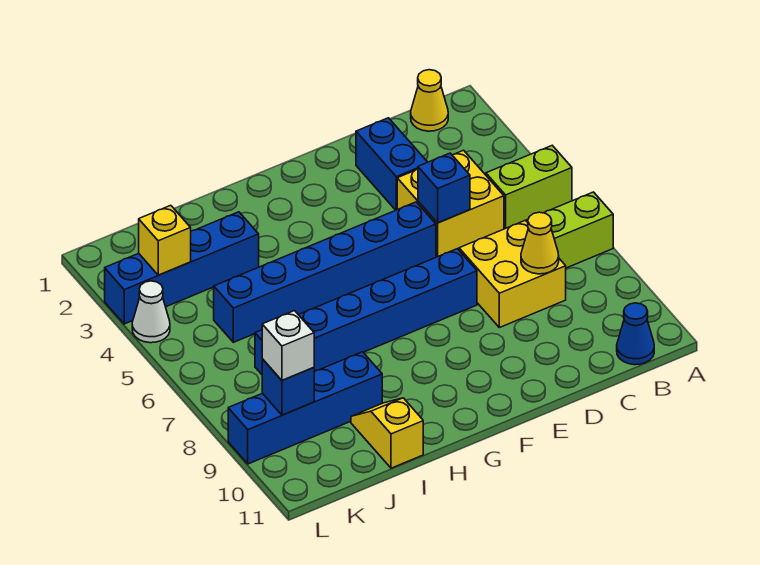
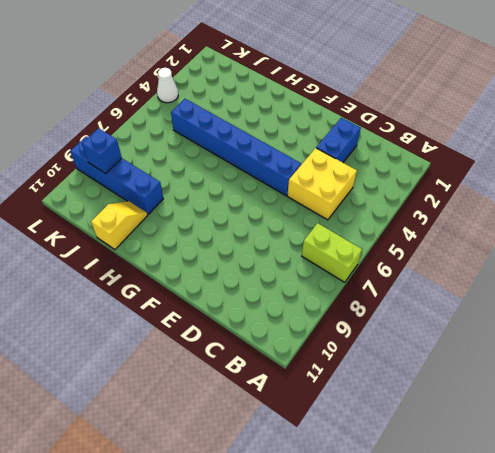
none -> lime brick A5:B5 level 1
none -> yellow cone B1 level 1
none -> blue cone B11 level 1

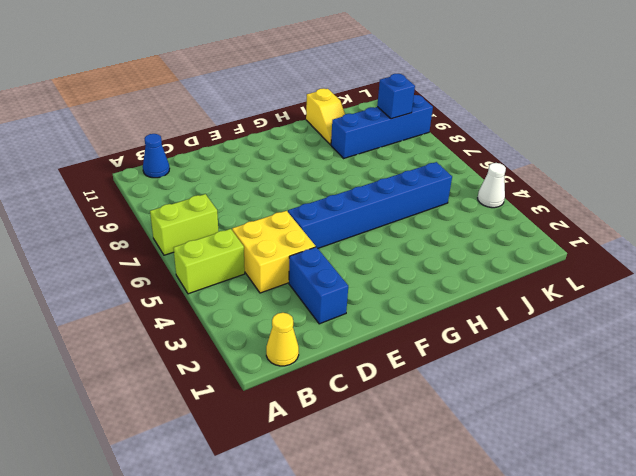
none -> yellow brick C7:D8 level 1
none -> blue brick E7:J7 level 1
none -> blue brick I3:L3 level 1

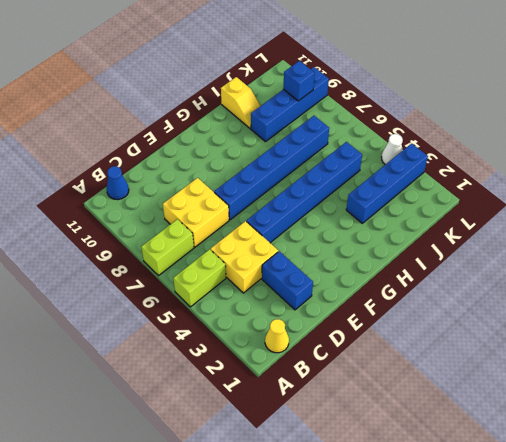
none -> yellow cone C8 level 2
none -> blue brick D5 level 2
none -> yellow brick K3 level 2

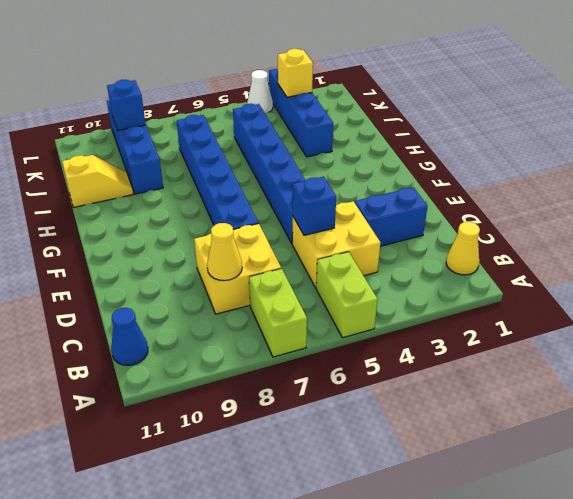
none -> white brick K9 level 3

